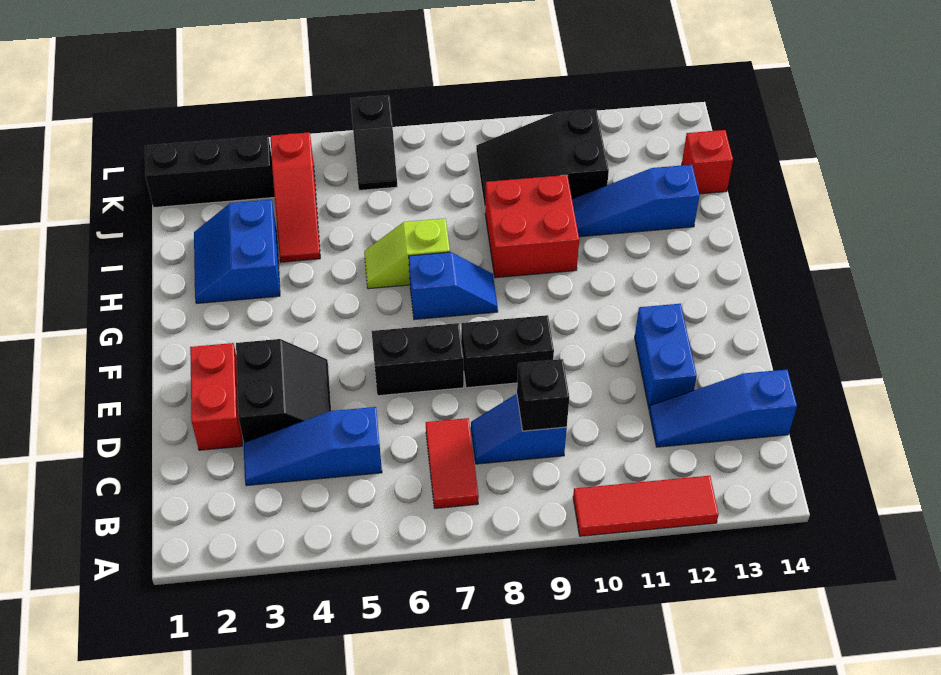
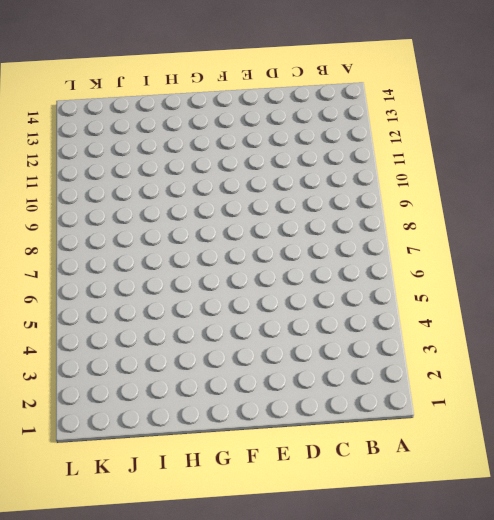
none -> red tile A10:A12 level 1
none -> red tile B7:C7 level 1
none -> blue slope C3:C5 level 1 top 5

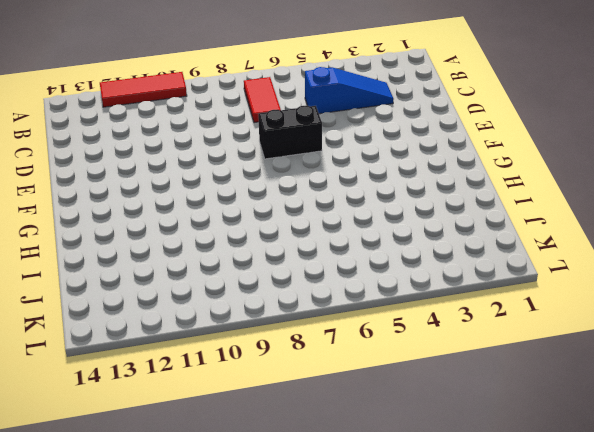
none -> blue slope C8:C9 level 1 top 9
none -> blue slope C12:C14 level 1 top 14
none -> red brick D2:E2 level 1

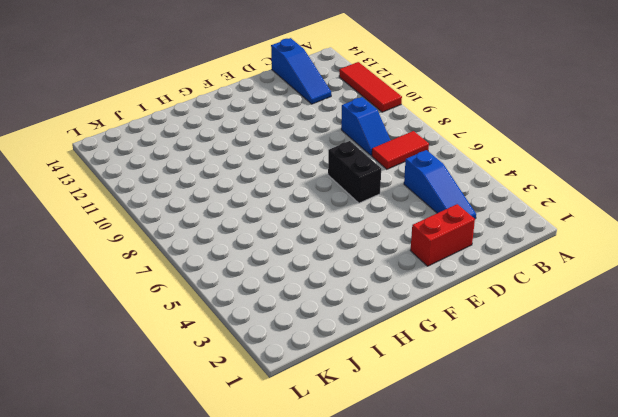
none -> black slope D3:E4 level 1 top 3
none -> blue brick D12:E12 level 1
none -> black brick E8:E9 level 1

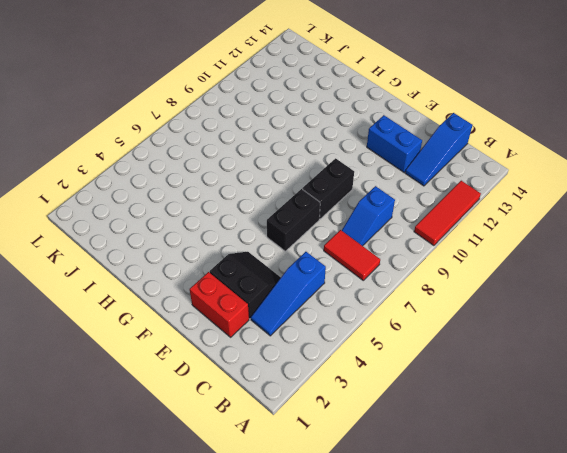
none -> blue slope G7:G8 level 1 top 7
none -> blue slope H2:I3 level 1 top 3
none -> lime slope H6:H7 level 1 top 7

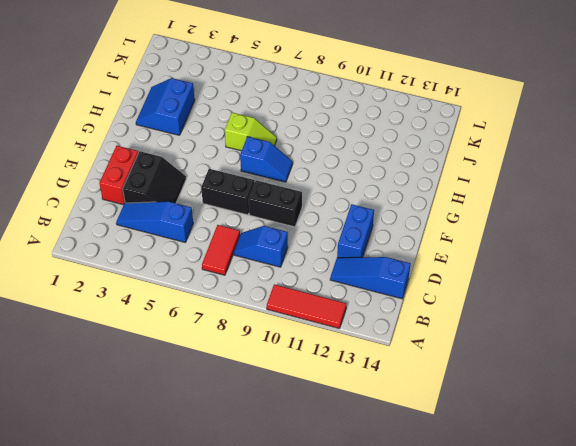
lime slope H6:H7 level 1 top 6 -> lime slope H6:H7 level 1 top 7
none -> red brick H9:I10 level 1
none -> red slope I4:K4 level 1 top K
none -> blue slope I11:I13 level 1 top 13

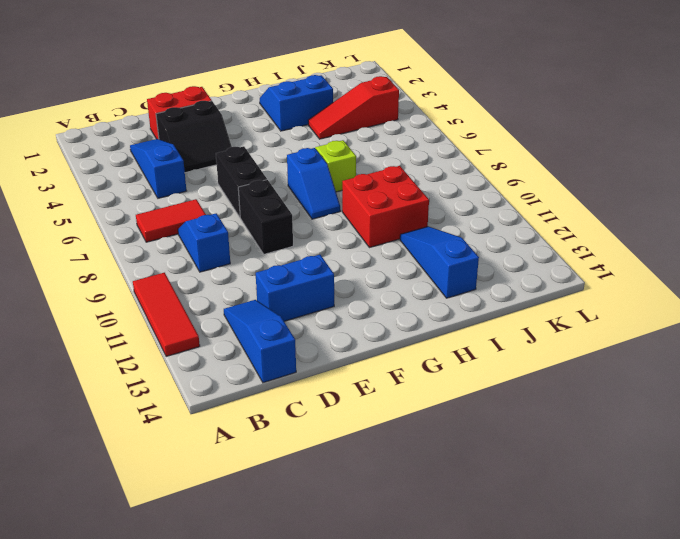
none -> black slope J9:K11 level 1 top 11
none -> red brick J14 level 1
none -> black brick K1:K3 level 1

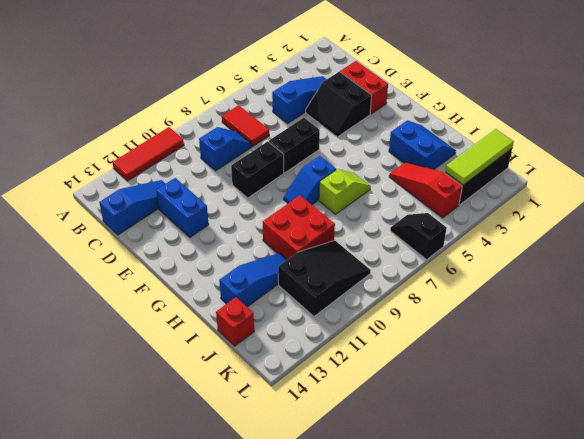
lime tile K1:K3 level 2 -> none
none -> black brick C9 level 2

